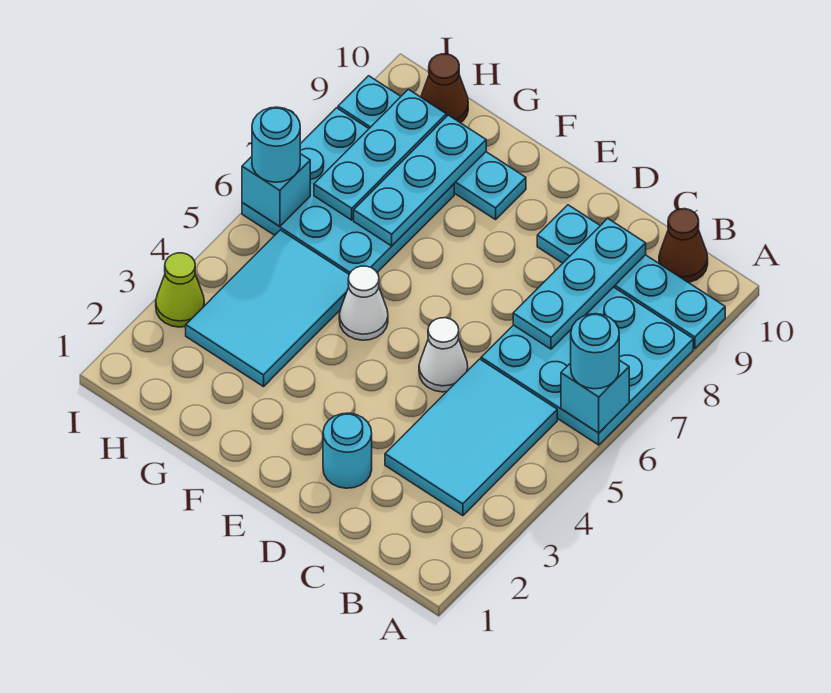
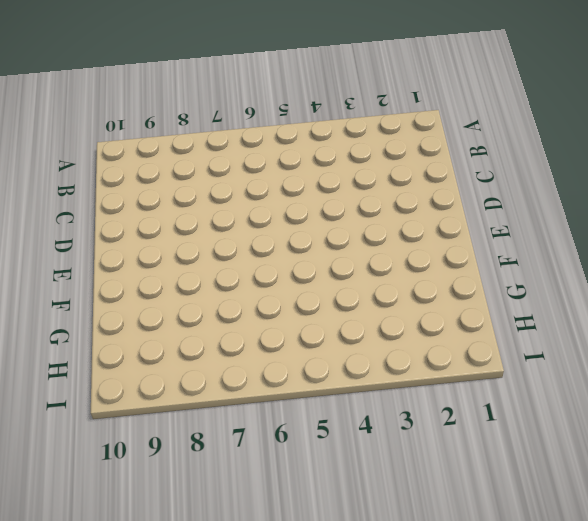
none -> cyan plate A6:C8 level 1
none -> cyan plate A9:D9 level 1
none -> cyan tile B3:C5 level 1

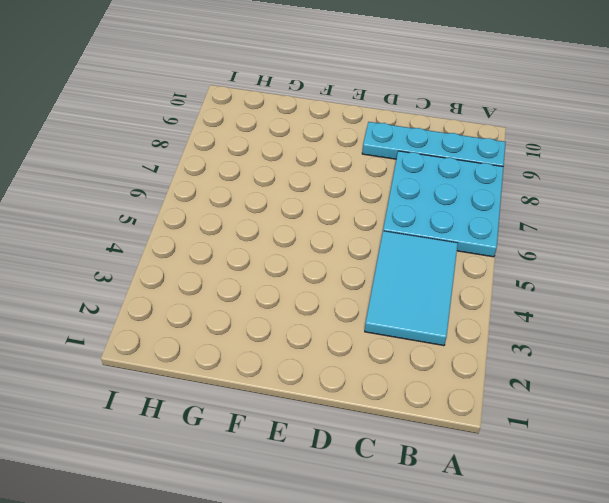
none -> brown cone B10 level 1
none -> cyan round brick D2 level 1
none -> white cone D5 level 1

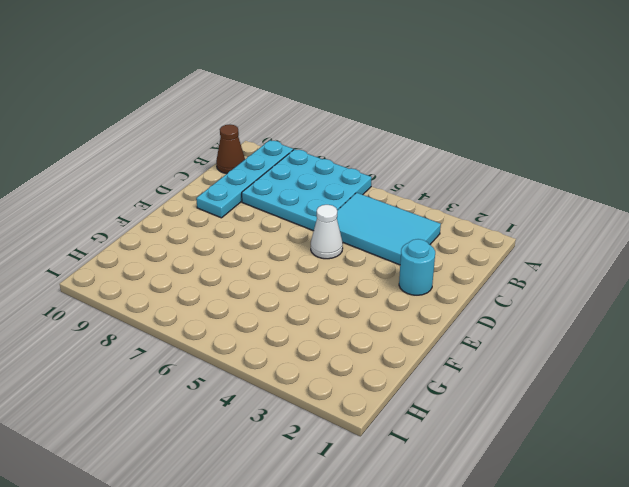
none -> white cone F5 level 1
none -> cyan plate F9:I9 level 1
none -> cyan tile G3:H5 level 1

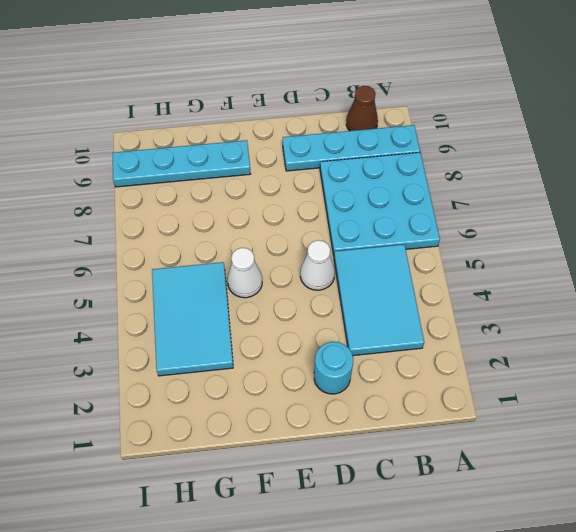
none -> cyan plate G6:I8 level 1
none -> brown cone H10 level 1
none -> lime cone I3 level 1

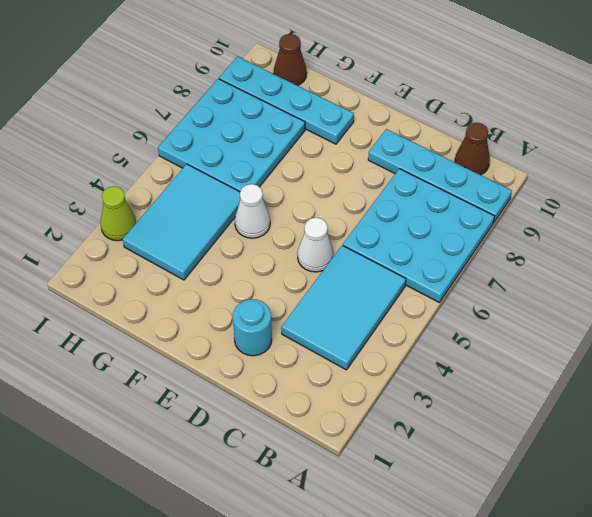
none -> cyan brick A6 level 2
none -> cyan plate C7:C9 level 2
none -> cyan plate G7:G9 level 2

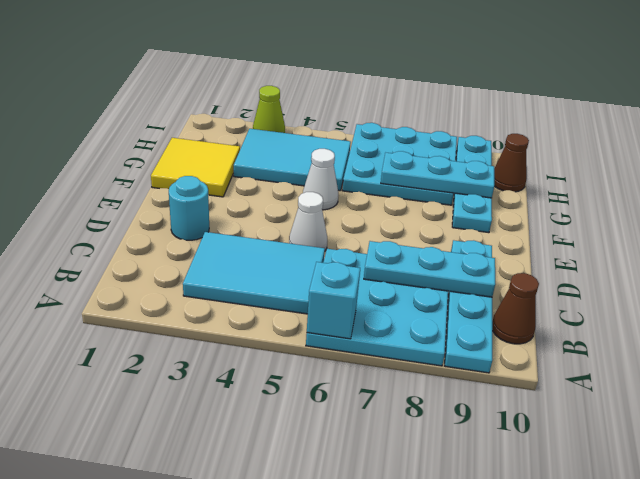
yellow tile F1:G2 level 1 -> none
none -> cyan plate H7:H9 level 2
none -> cyan brick I6 level 2
none -> cyan round brick A6 level 3

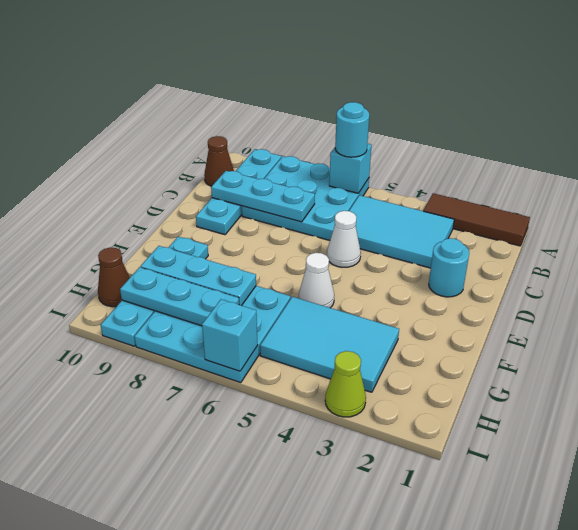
brown tile A1:A3 level 1 -> none
none -> cyan round brick I6 level 3

